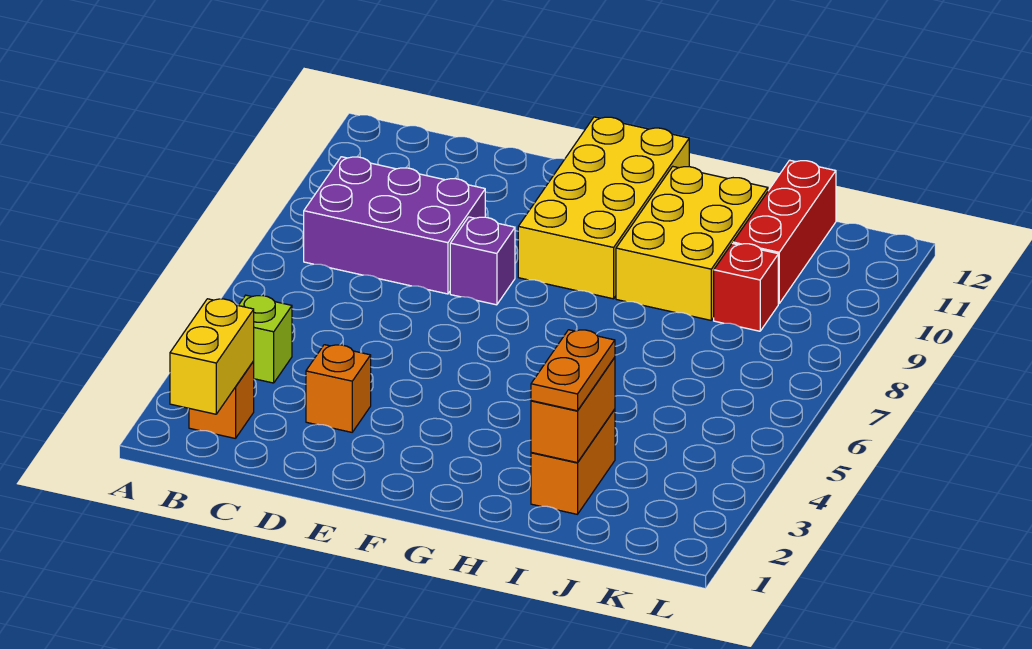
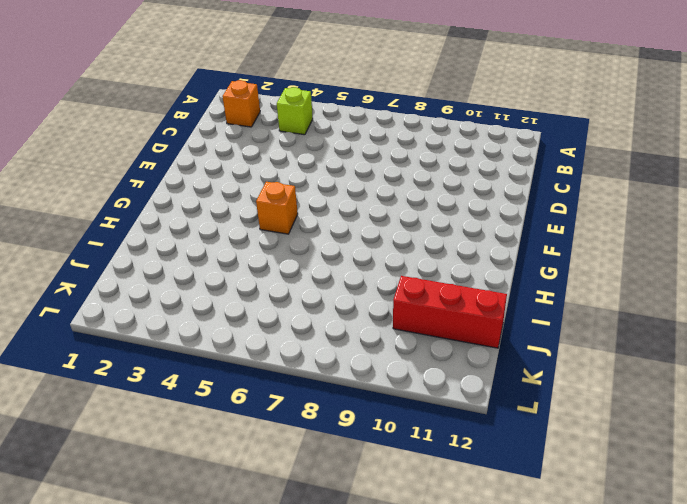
orange brick G5 level 1 -> orange brick D3 level 1
none -> purple brick B8:D9 level 1
none -> purple brick E8 level 1
none -> yellow brick F9:G12 level 1

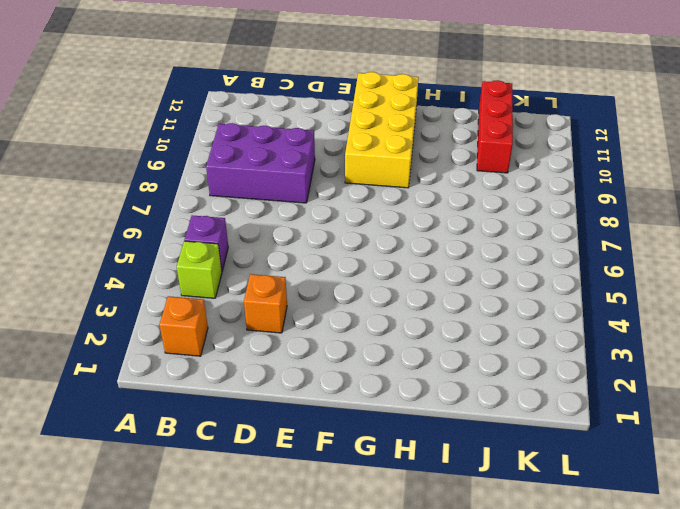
purple brick B5 level 1 -> purple brick E8 level 1
none -> yellow brick H9:I11 level 1
none -> orange brick I2:I3 level 1
none -> red brick J9 level 1

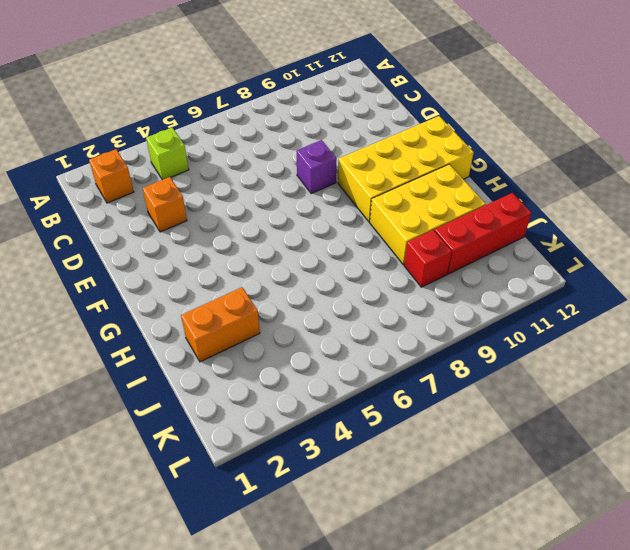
none -> purple brick B8:D9 level 1
none -> yellow brick B1:B2 level 2
none -> orange brick I2:I3 level 2

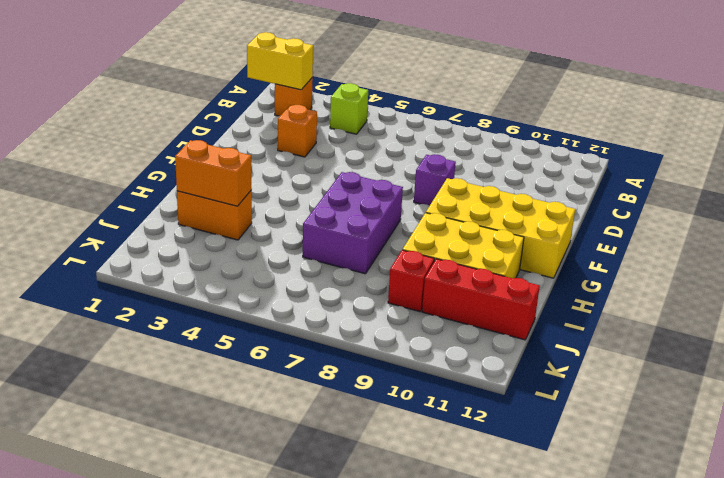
purple brick G6:I7 level 1 -> purple brick B8:D9 level 1
none -> orange plate I2:I3 level 3

